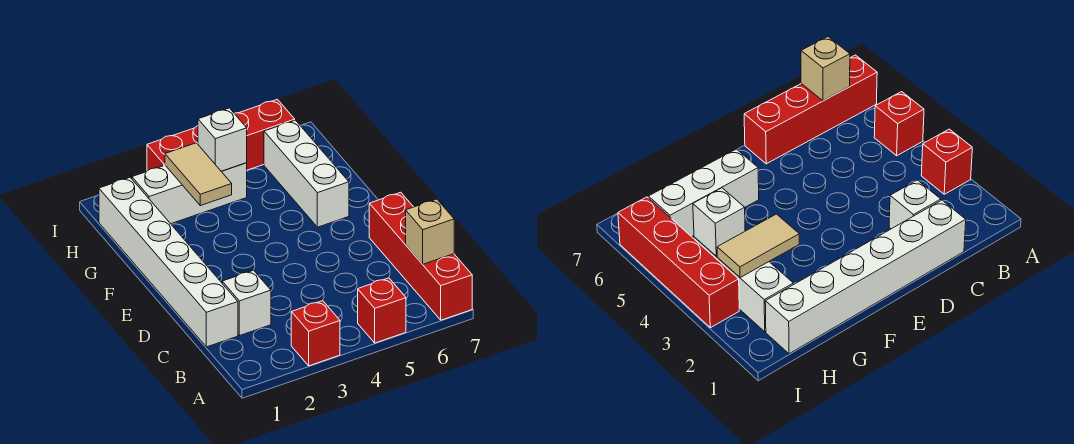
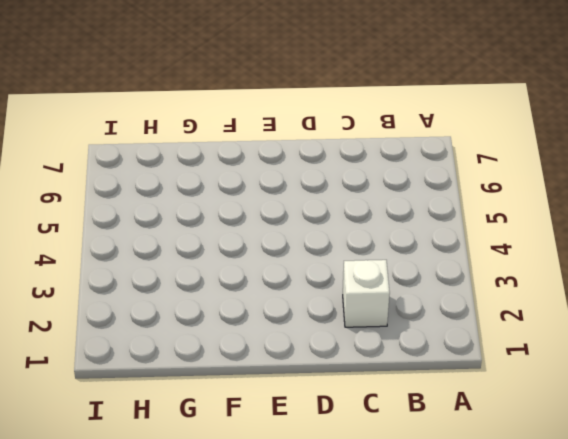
none -> red brick A3 level 1
none -> red brick A5 level 1

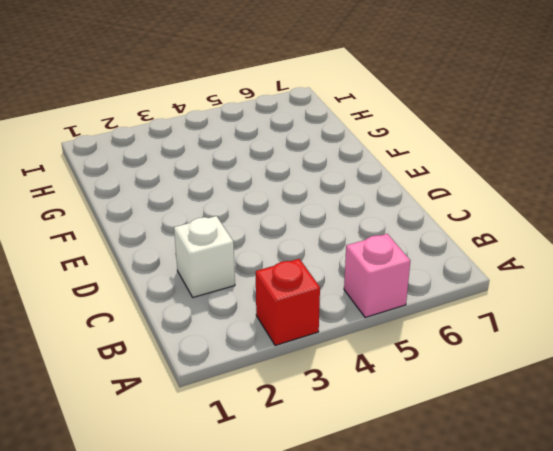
pink brick A5 level 1 -> red brick A5 level 1
none -> red brick A7:D7 level 1
none -> white brick C1:H1 level 1

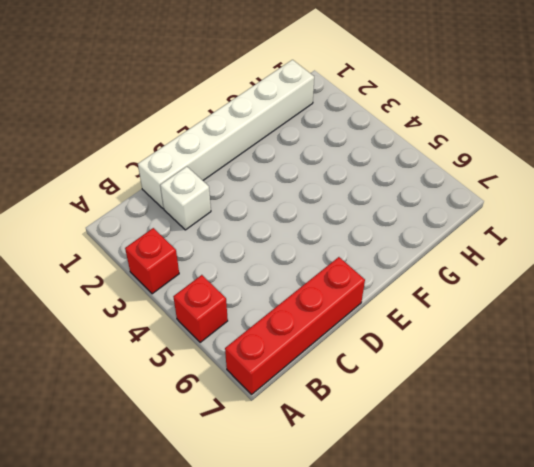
none -> white brick F6:H6 level 1
none -> white brick H2:H4 level 1

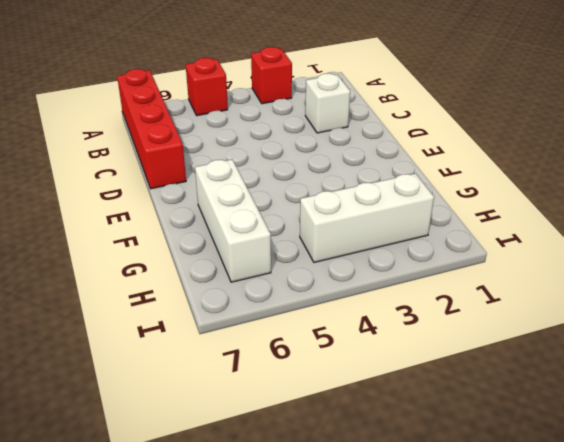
none -> white brick C1:H1 level 1
none -> red brick I3:I6 level 1

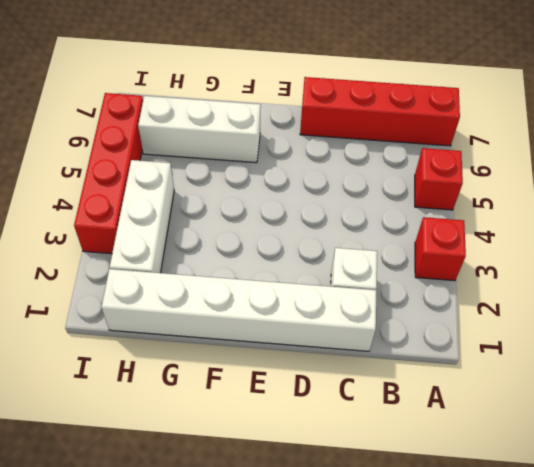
none -> tan brick B7 level 2
none -> tan tile G3:H3 level 2

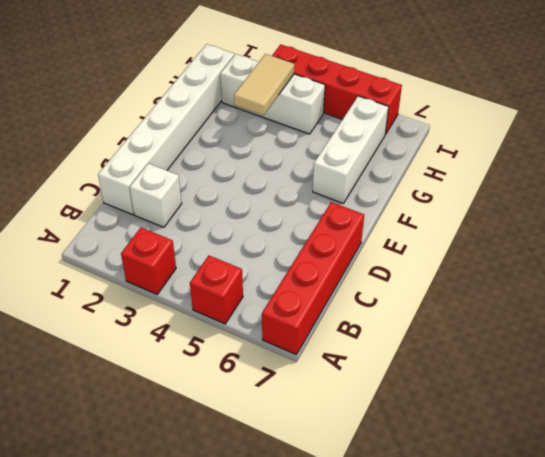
none -> tan brick B7 level 2
none -> white brick H4 level 2

